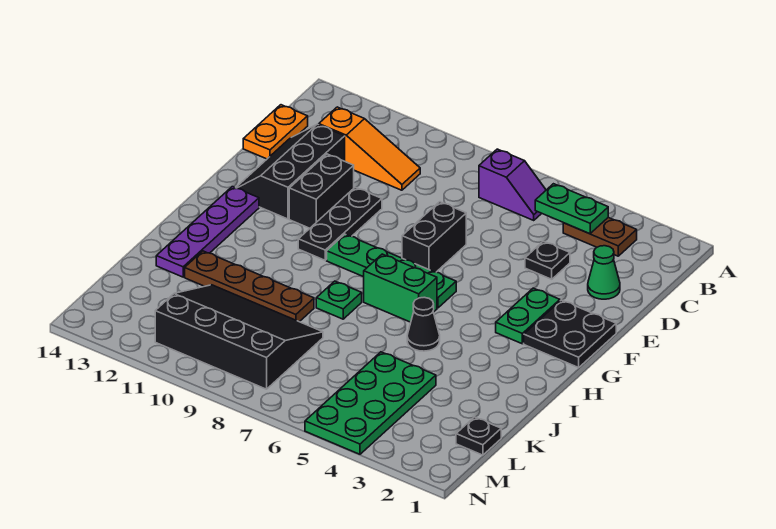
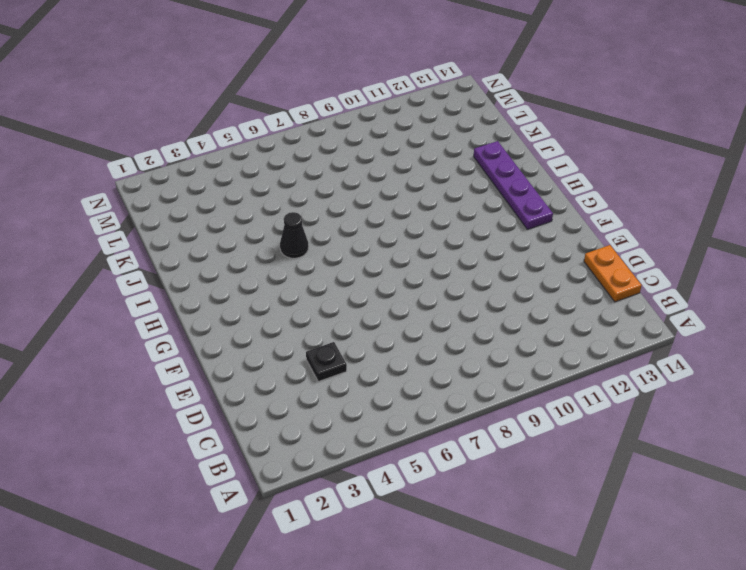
none -> brown plate B3:B4 level 1
none -> purple slope B6:B7 level 1 top 7
none -> orange slope C10:C12 level 1 top 12

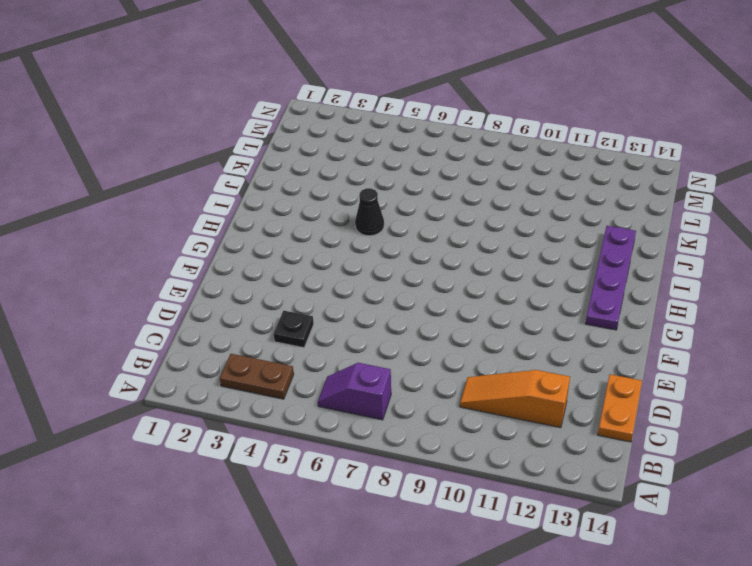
none -> green cone D2 level 1
none -> black slope D12:F13 level 1 top 12
none -> black brick E7:F7 level 1

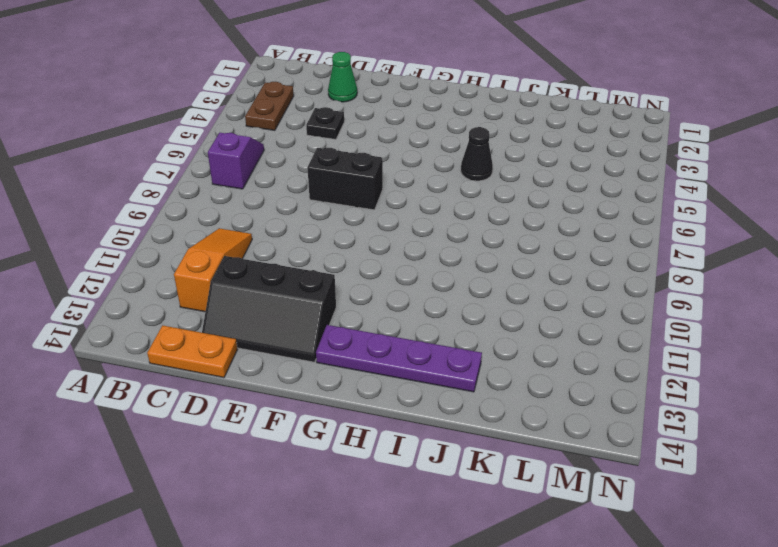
none -> black plate E10:G10 level 1
none -> black brick E11:F11 level 1
none -> black plate F1:G2 level 1

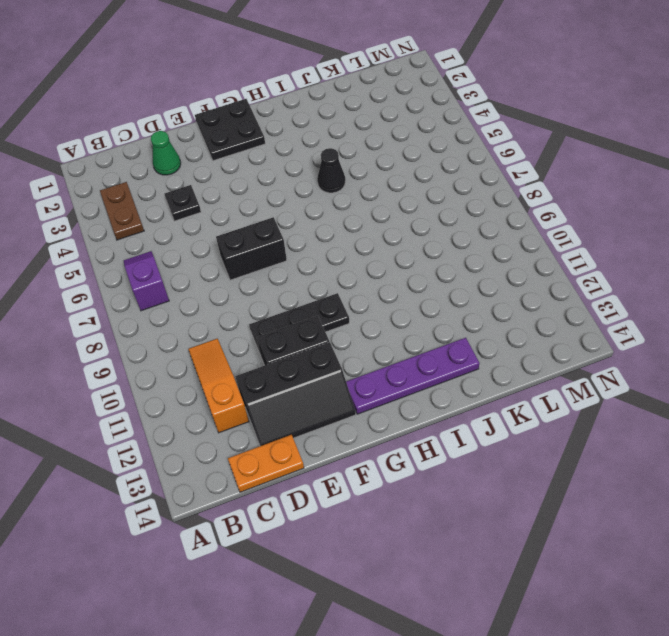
none -> green plate F3:G3 level 1
none -> green plate G6:G9 level 1
none -> green brick H6:H7 level 1

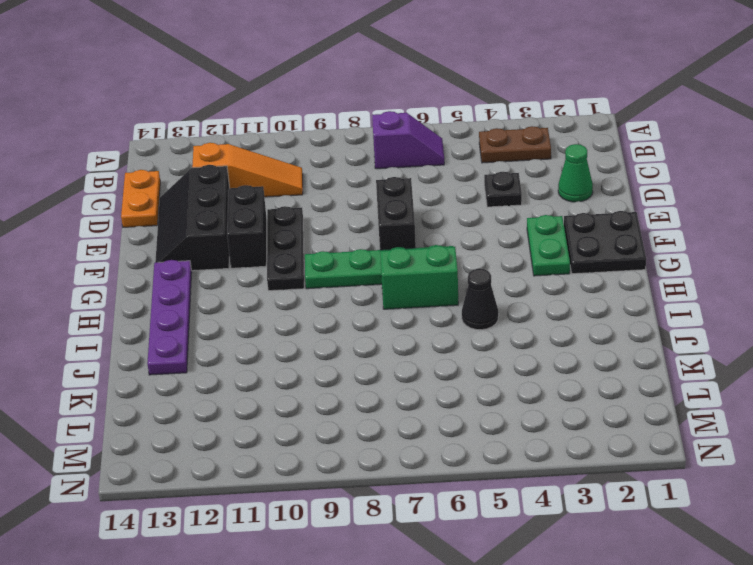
none -> green plate I8 level 1
none -> brown plate J9:J12 level 1
none -> green plate K4:N5 level 1

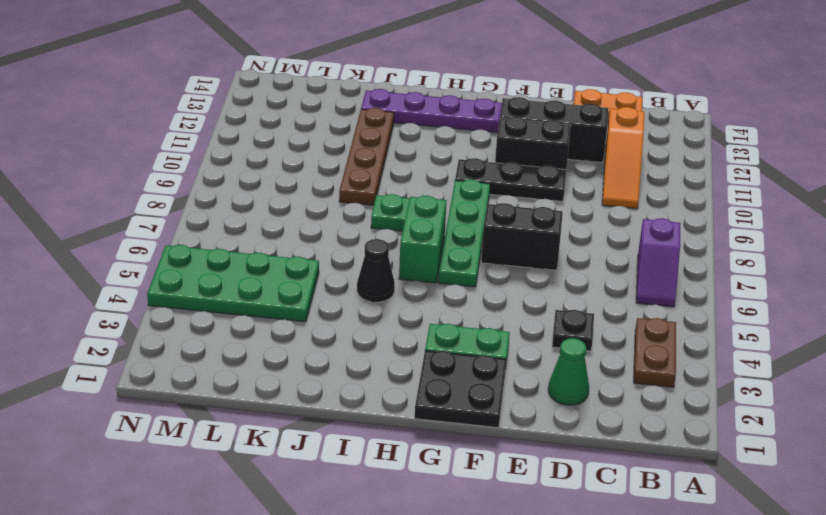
none -> black slope K8:M11 level 1 top M
none -> black plate L1 level 1
none -> green plate B4:B5 level 2

